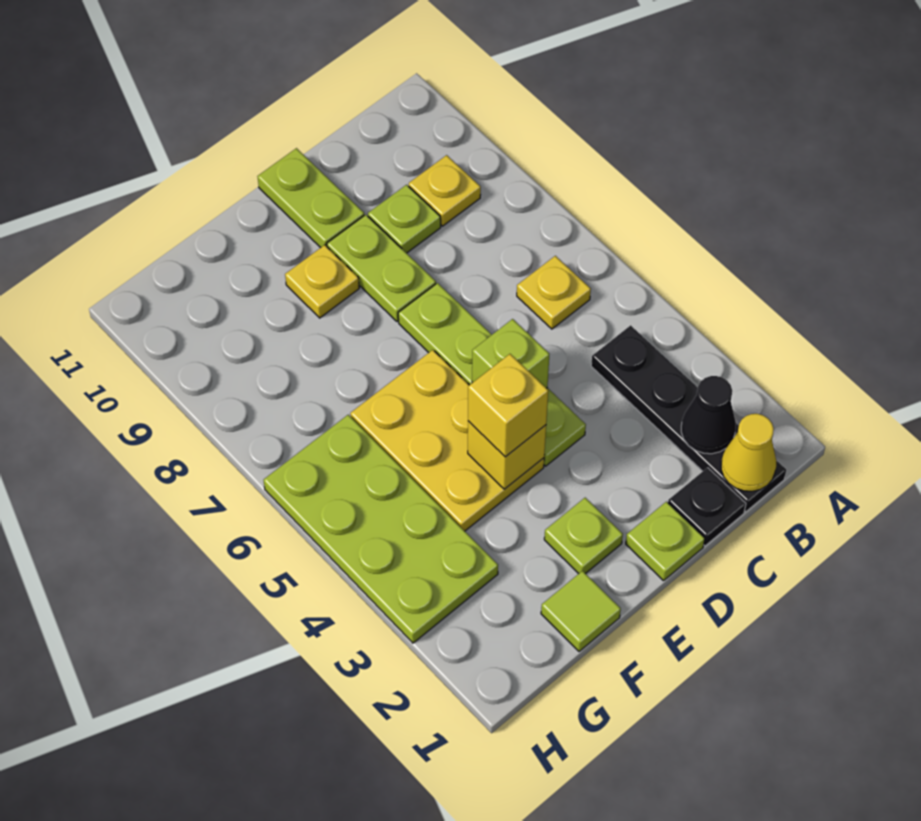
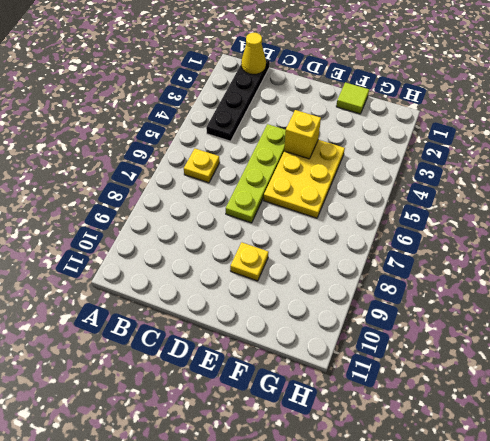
none -> yellow plate B9 level 1
none -> black plate C1 level 1
none -> lime plate C9 level 1

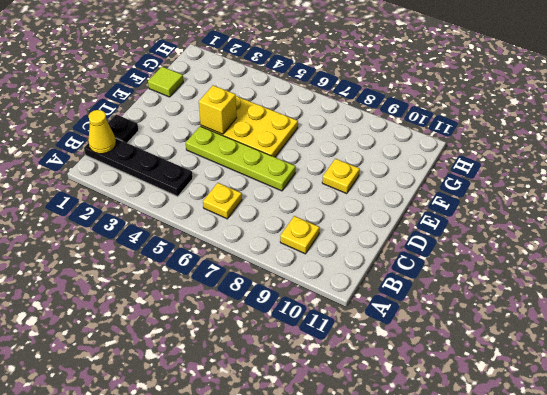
none -> lime plate C9 level 1
none -> lime plate D1 level 1
none -> lime plate D8:D9 level 1

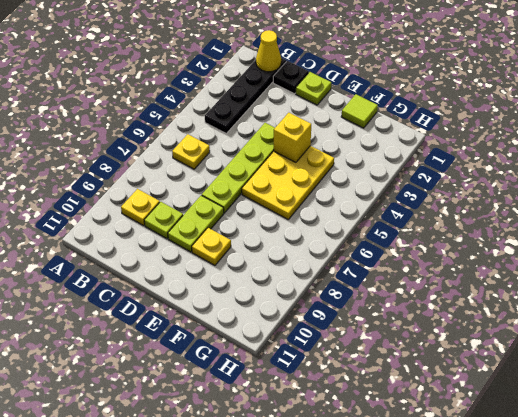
none -> lime plate D10:D11 level 1
none -> lime plate E2 level 1
none -> lime plate G3:H6 level 1

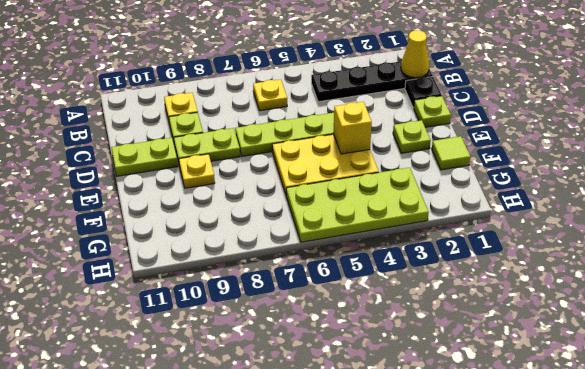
none -> black cone B2 level 2
none -> lime brick D5 level 2
none -> yellow brick E4 level 3

